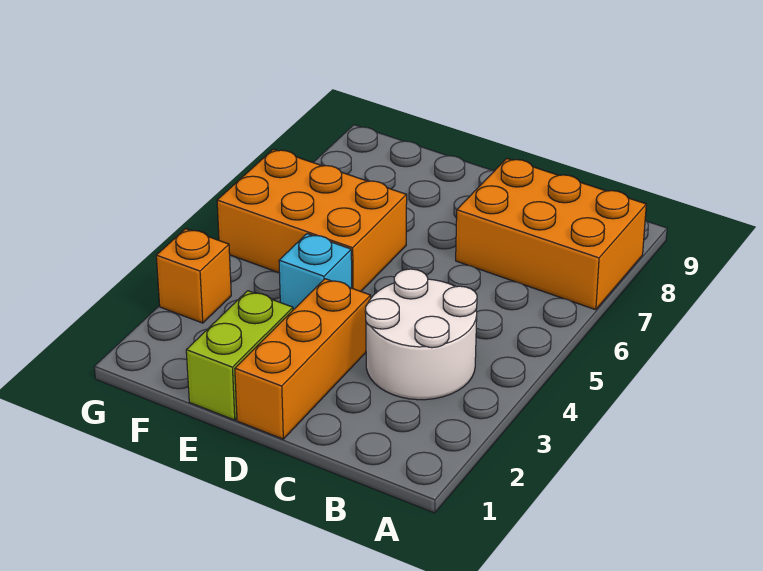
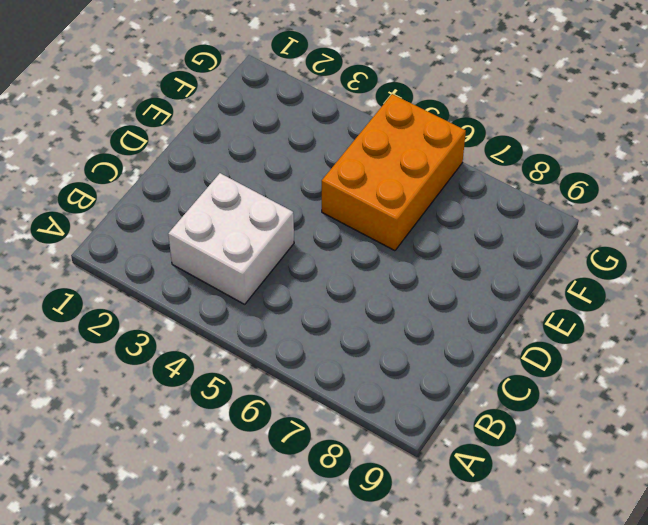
white brick B3:C4 level 1 -> white round brick B3:C4 level 1
none -> orange brick A7:C8 level 1
none -> orange brick D1:D3 level 1

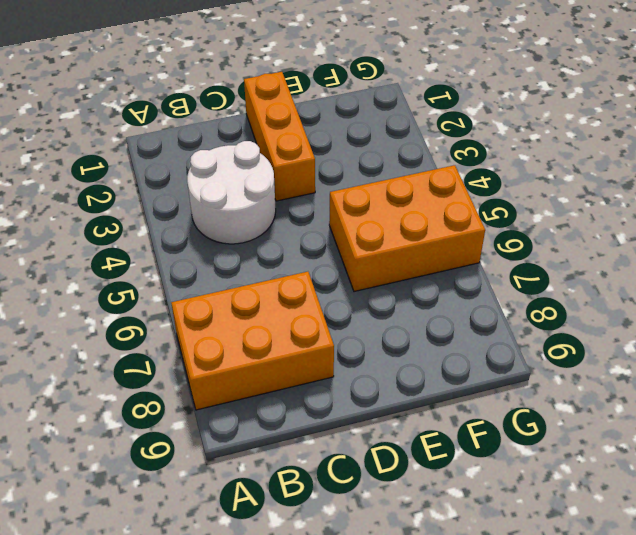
none -> lime brick E1:E2 level 1
none -> cyan brick E4 level 1

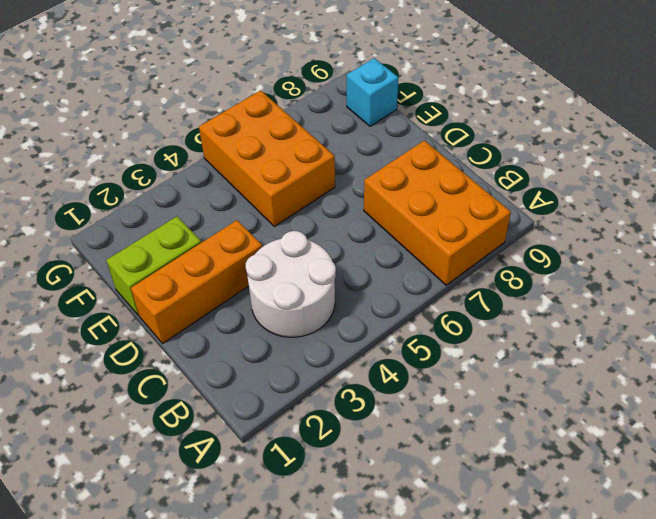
cyan brick F9 level 1 -> cyan brick E4 level 1
none -> orange brick G3 level 1

